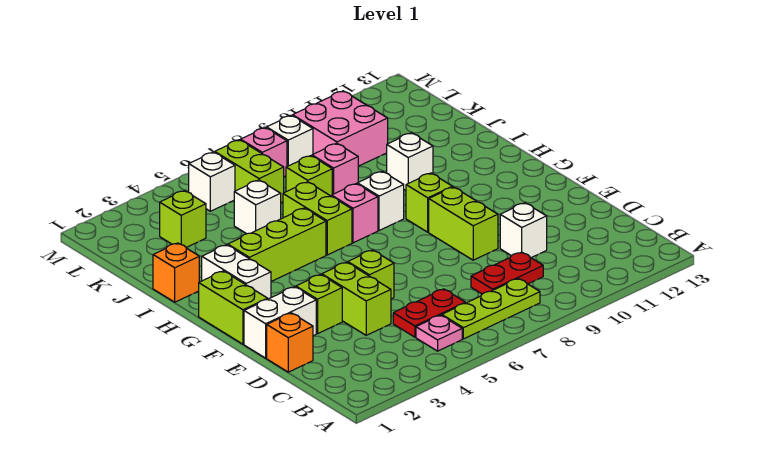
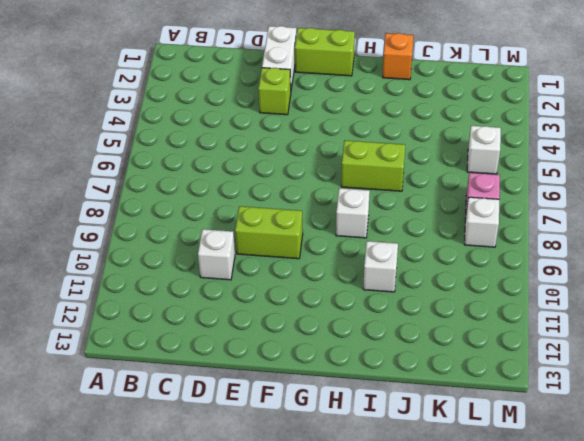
none -> pink plate B5 level 1
none -> lime plate B6:B8 level 1
none -> red plate C5:C6 level 1

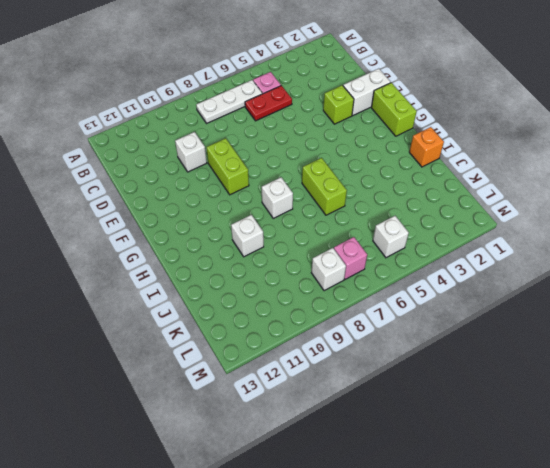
white plate B6:B8 level 1 -> lime plate B6:B8 level 1
none -> red plate C8:C9 level 1
none -> orange brick D1 level 1
none -> lime brick D4:E4 level 1

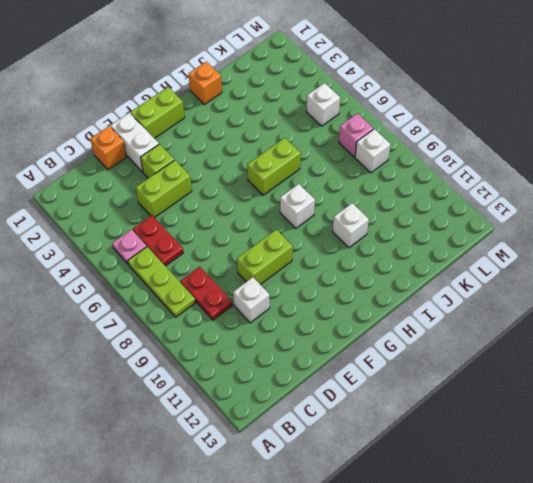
none -> lime brick E5 level 1
none -> white brick G2:H2 level 1
none -> lime brick G9 level 1

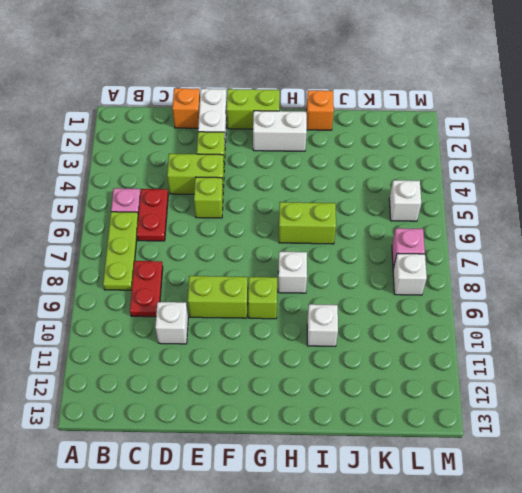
none -> lime brick H3:H5 level 1
none -> pink brick H7 level 1
none -> white brick J5 level 1

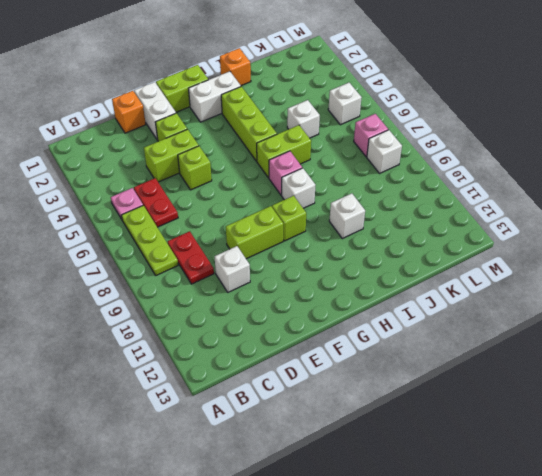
none -> lime brick J7 level 1
none -> pink brick J8 level 1
none -> lime brick K3 level 1

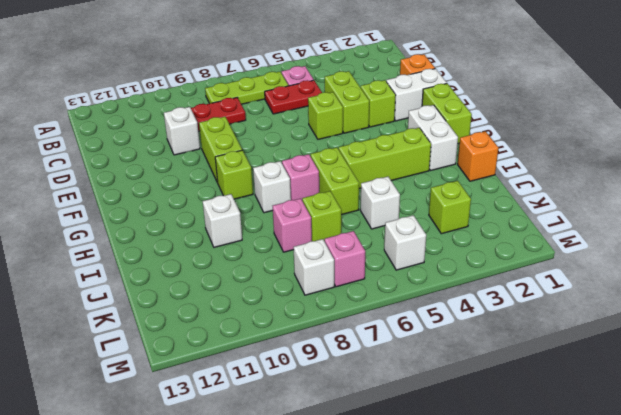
none -> lime brick K6:L6 level 1
none -> pink brick K9:L10 level 1

